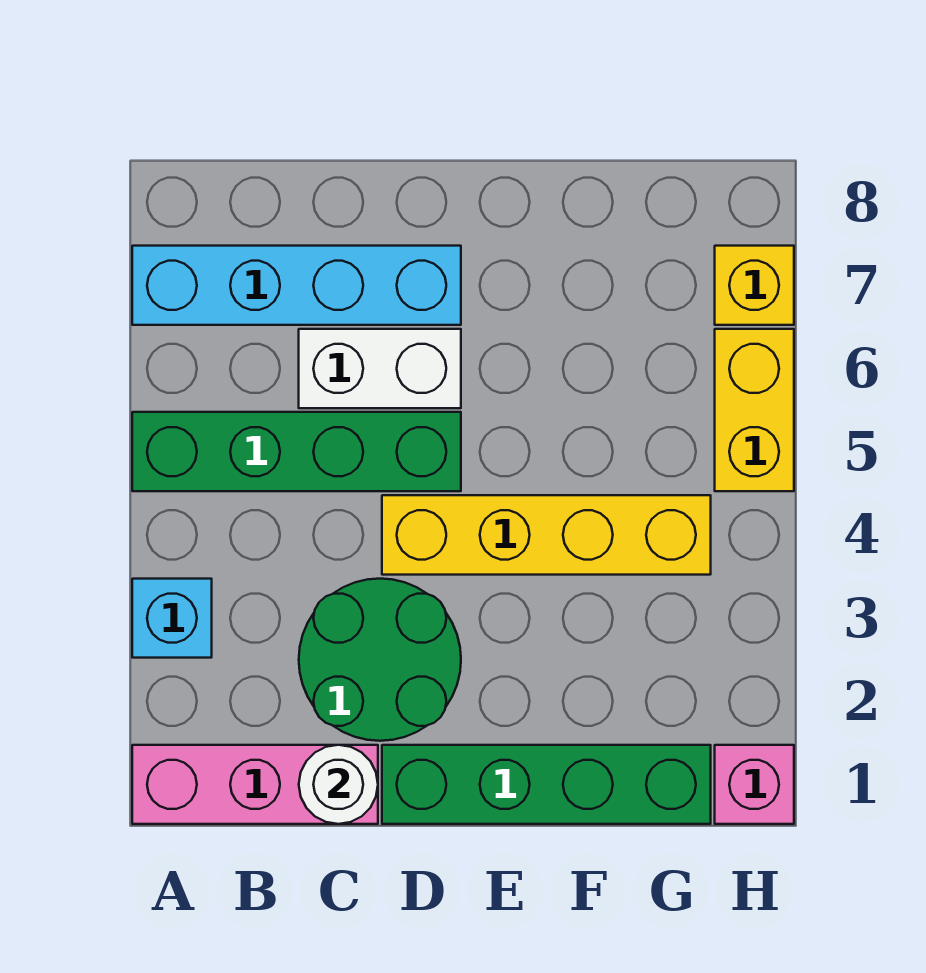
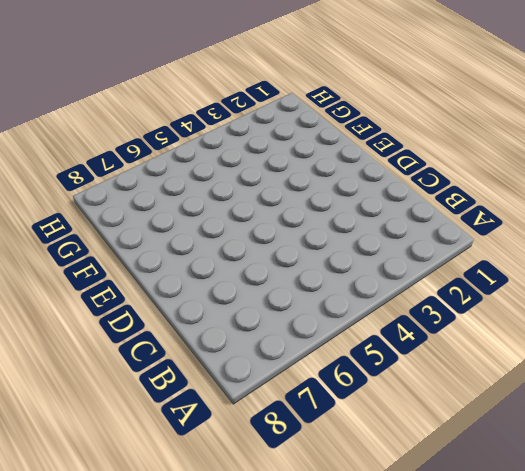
none -> pink brick A1:C1 level 1
none -> cyan brick A3 level 1
none -> green brick A5:D5 level 1

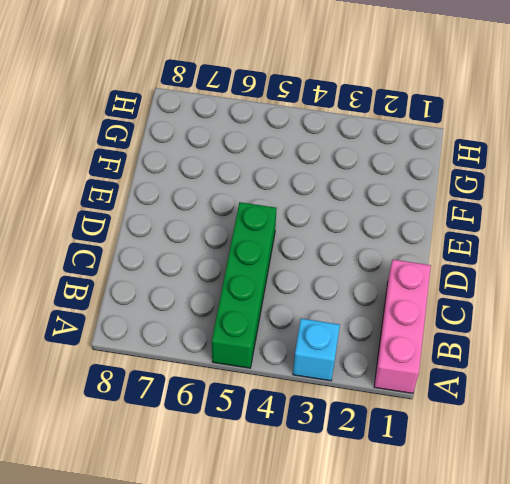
none -> cyan brick A7:D7 level 1
none -> green round brick C2:D3 level 1
none -> white brick C6:D6 level 1

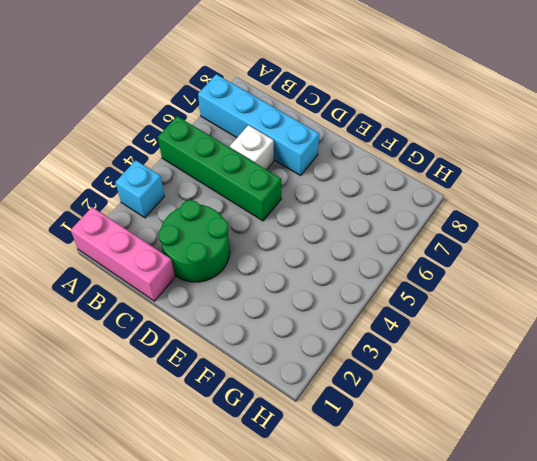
white brick C6 level 1 -> white brick C6:D6 level 1
none -> green brick D1:G1 level 1
none -> yellow brick D4:G4 level 1
none -> pink brick H1 level 1

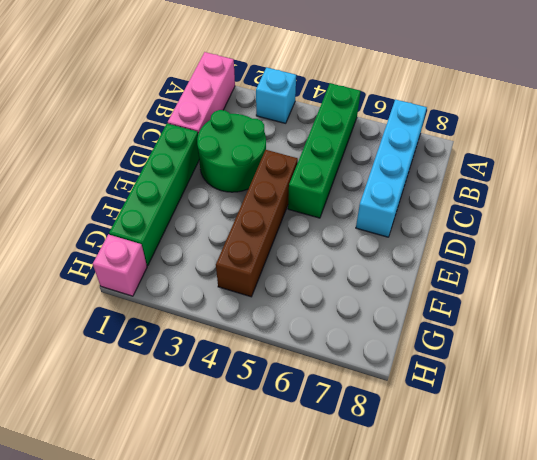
brown brick D4:G4 level 1 -> yellow brick D4:G4 level 1
none -> white brick C6:D6 level 1
none -> yellow brick H5:H6 level 1
none -> yellow brick H7 level 1

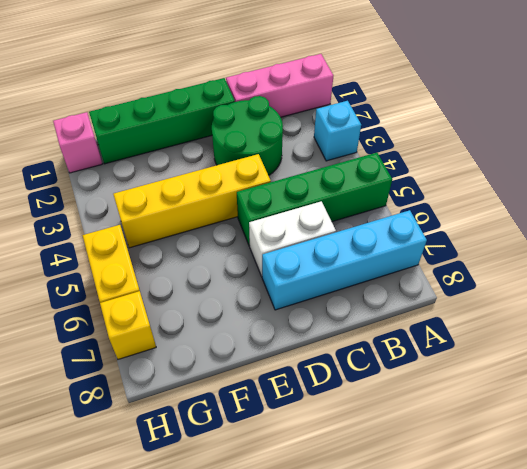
none -> white round brick C1 level 2

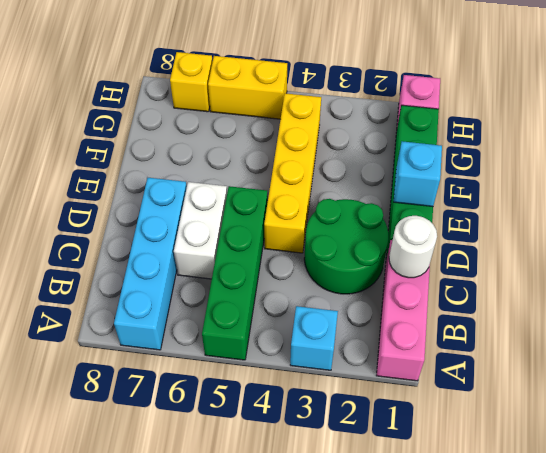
cyan brick E1 level 2 -> none

